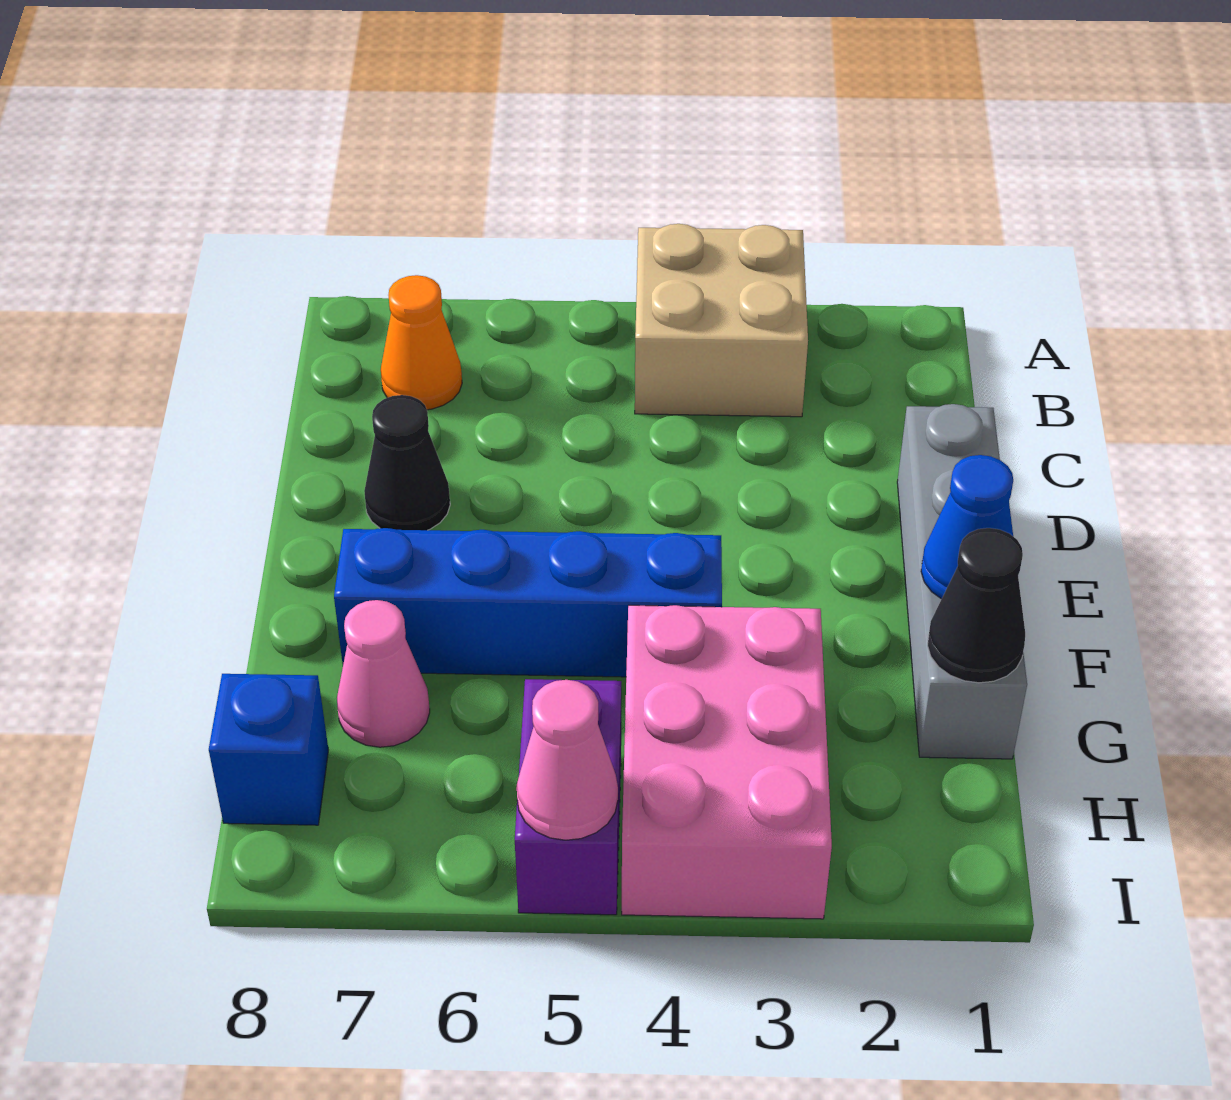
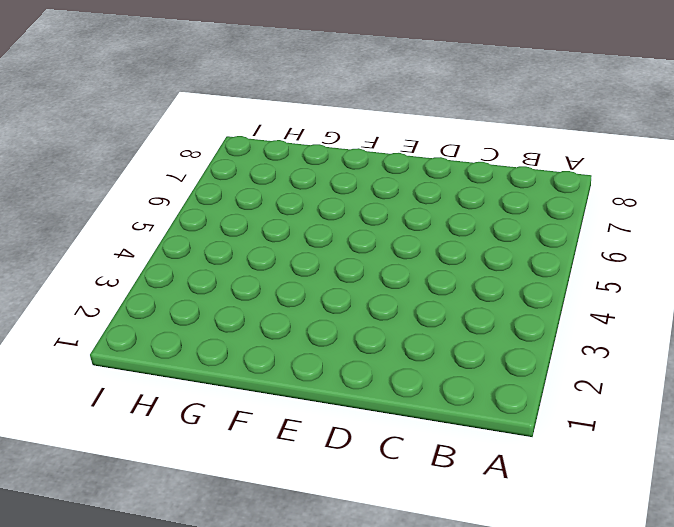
none -> tan brick A3:B4 level 1
none -> orange cone B7 level 1
none -> grey brick D1:G1 level 1

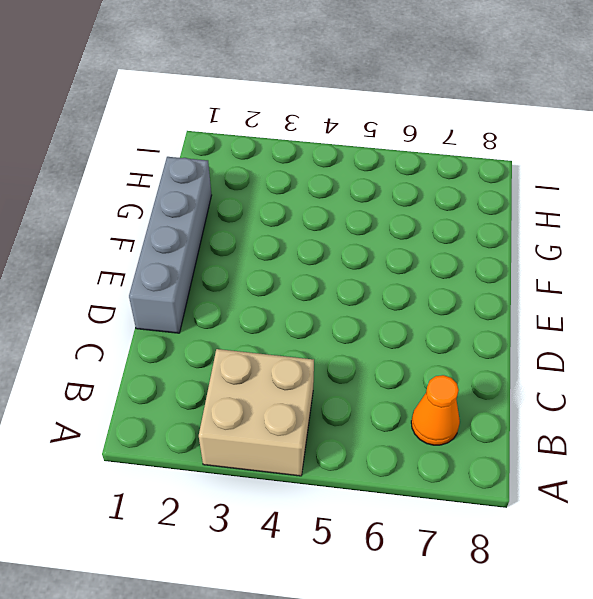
none -> black cone D7 level 1
none -> blue brick F4:F7 level 1
none -> pink brick G3:I4 level 1

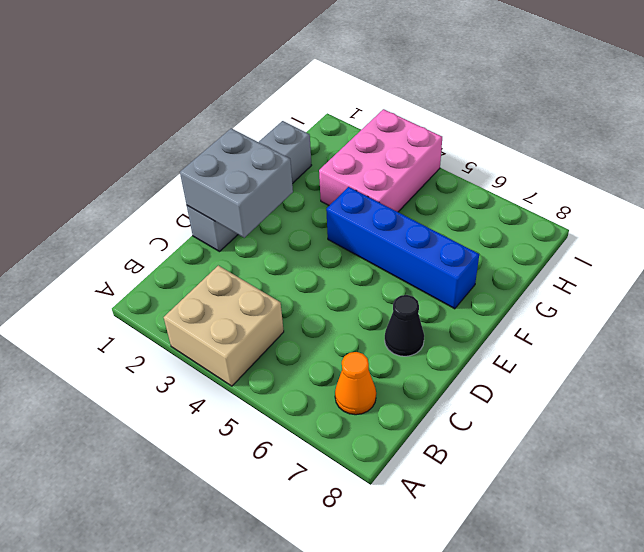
grey brick D1:E2 level 2 -> none
none -> pink cone G7 level 1
none -> purple brick H5:I5 level 1
none -> blue brick H8 level 1

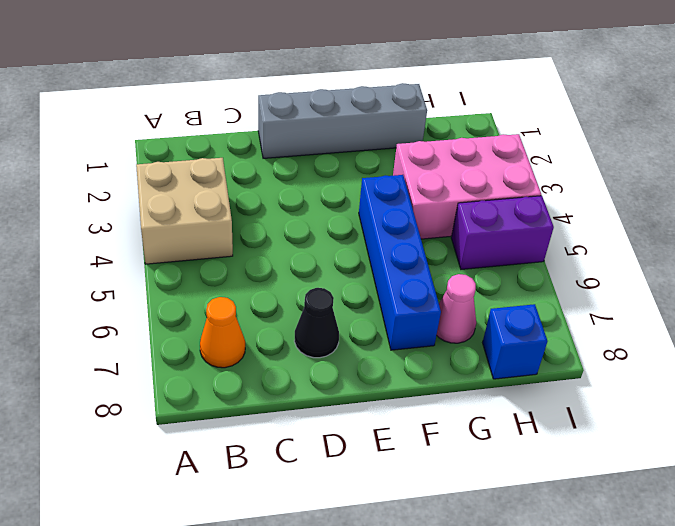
none -> blue cone F1 level 2
none -> black cone G1 level 2
none -> pink cone I5 level 2

